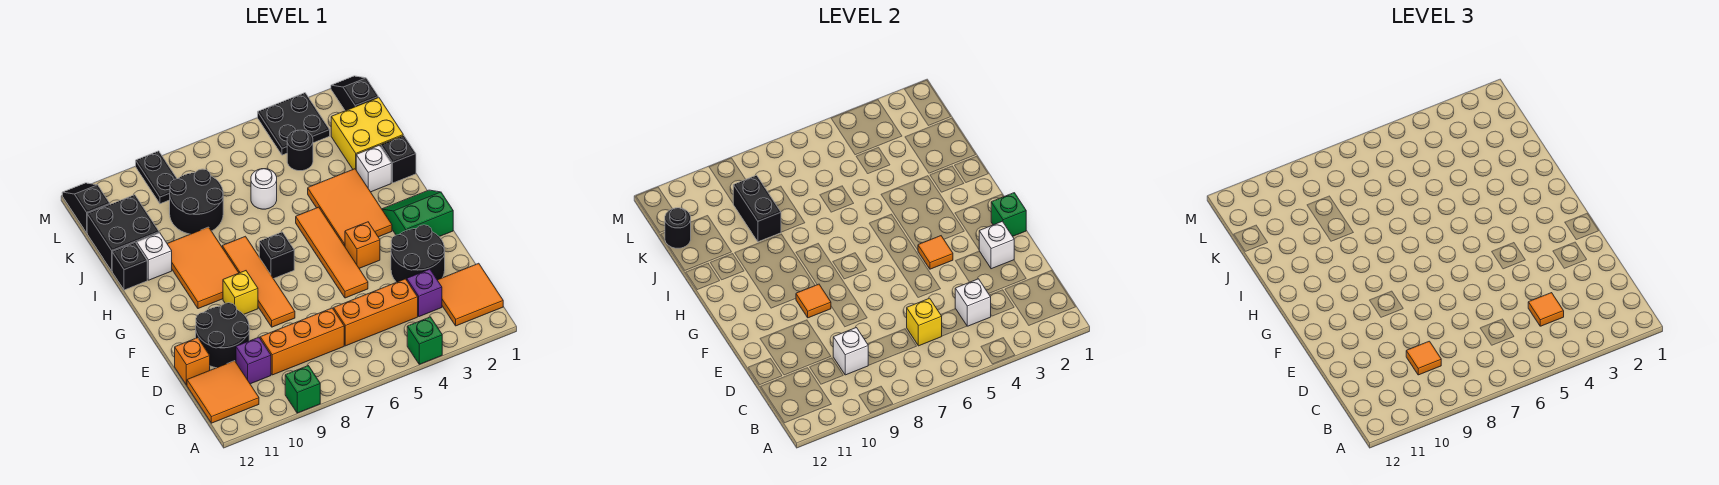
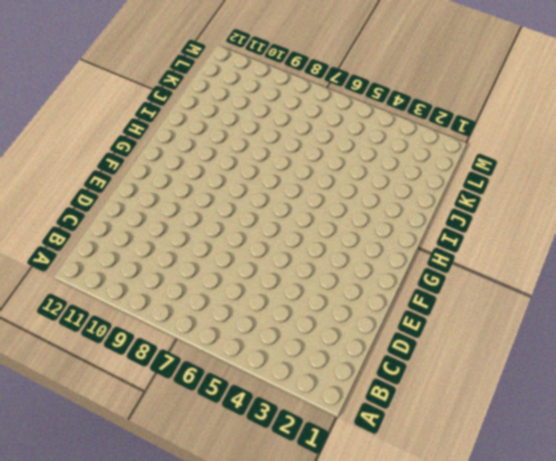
none -> green brick A4 level 1
none -> green brick A9 level 1
none -> orange tile B1:C2 level 1
none -> orange tile B11:C12 level 1

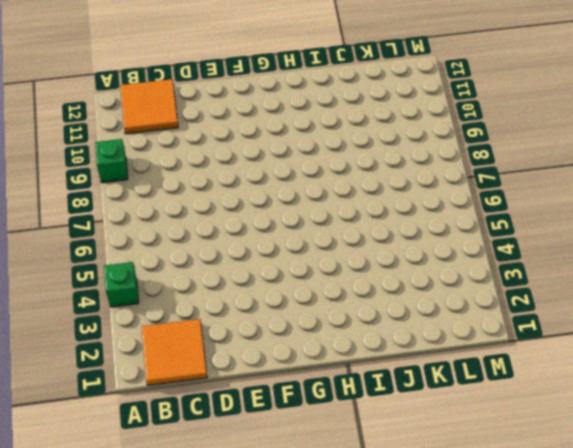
none -> purple brick C3 level 1
none -> orange brick C4:C6 level 1
none -> orange brick C7:C9 level 1
none -> purple brick C10 level 1

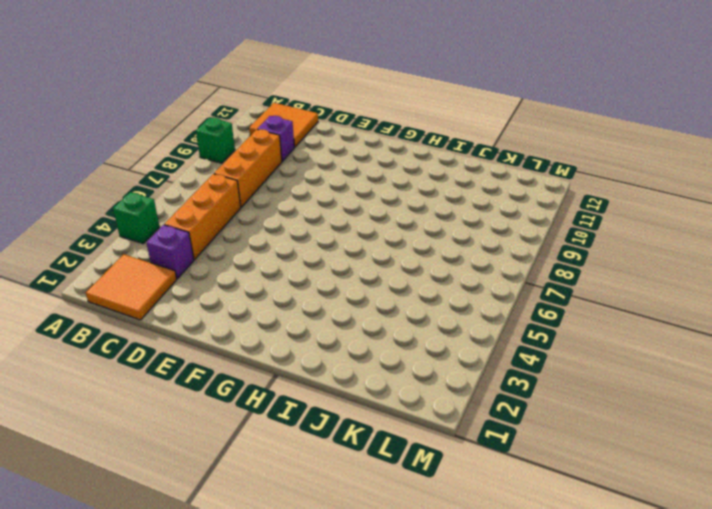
none -> black round brick D2:E3 level 1
none -> black round brick D10:E11 level 1
none -> orange brick D12 level 1
none -> orange tile E5:H5 level 1

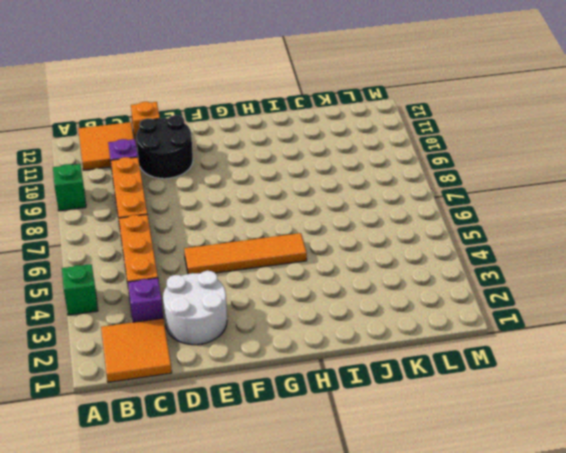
white round brick D2:E3 level 1 -> black round brick D2:E3 level 1
none -> orange tile E8:H8 level 1
none -> green slope F1:G2 level 1 top F
none -> orange brick F4 level 1
none -> yellow brick F9 level 1

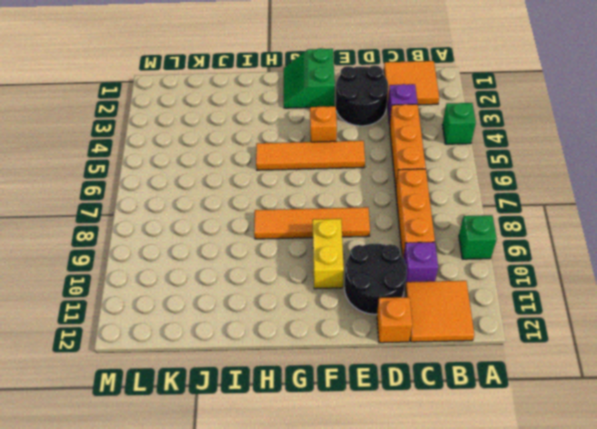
yellow brick F9:F10 level 1 -> yellow brick F9 level 1
none -> orange tile G3:I4 level 1
none -> black brick G7 level 1
none -> orange tile G9:I10 level 1
none -> black brick I1 level 1

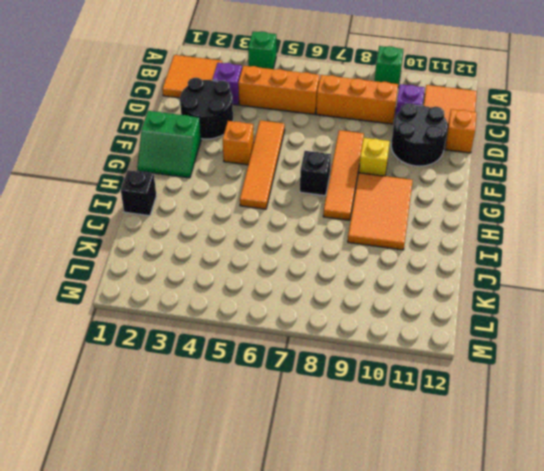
none -> orange tile G3:I4 level 1
none -> white brick I2 level 1
none -> white brick I11 level 1
none -> black brick I12 level 1

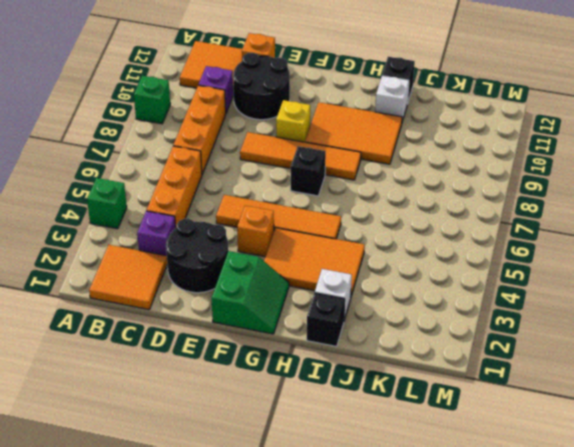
none -> yellow brick J1:K2 level 1
none -> white round brick J6 level 1
none -> black round brick J8:K9 level 1
none -> black brick J11:K12 level 1

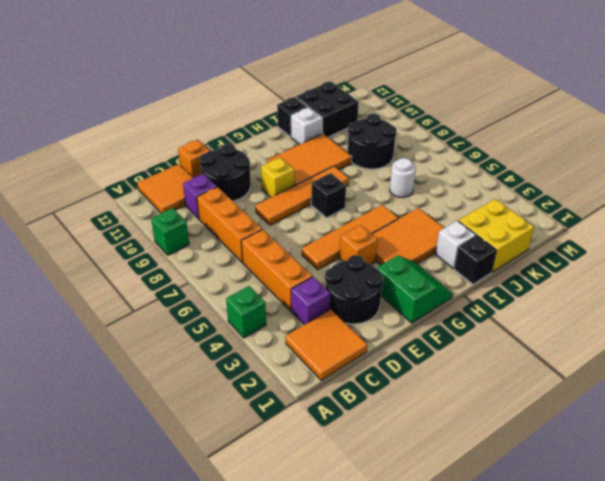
none -> black round brick K4 level 1
none -> black slope L1:M1 level 1 top L
none -> black plate L3:M4 level 1
none -> black plate L9:M9 level 1

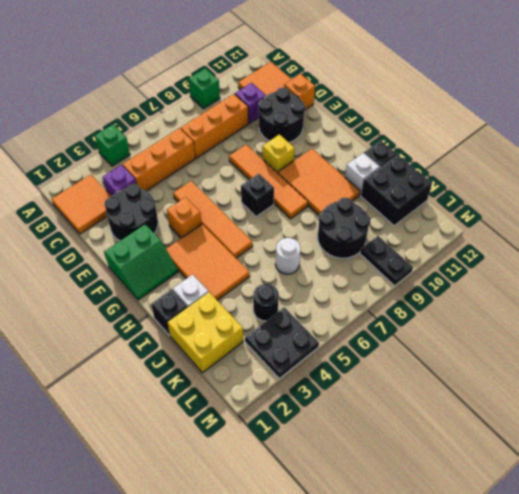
none -> black slope L1:M1 level 1 top L
none -> black slope L12:M12 level 1 top L
none -> white brick C4 level 2
none -> yellow brick C6 level 2

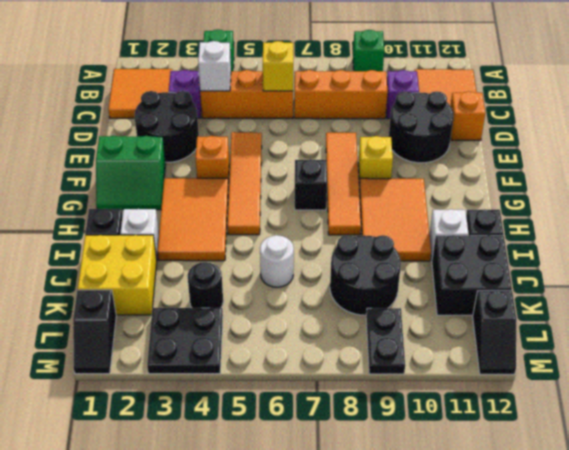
none -> white brick C9 level 2
none -> white brick E2 level 2
none -> green brick F1 level 2
none -> orange tile F4 level 2

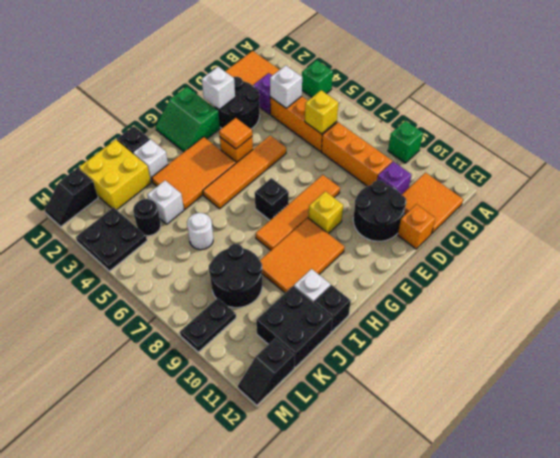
white brick J4 level 1 -> white brick C9 level 2
none -> green brick F1 level 2
none -> orange tile F9 level 2
none -> black brick J9:K9 level 2
none -> black round brick K12 level 2

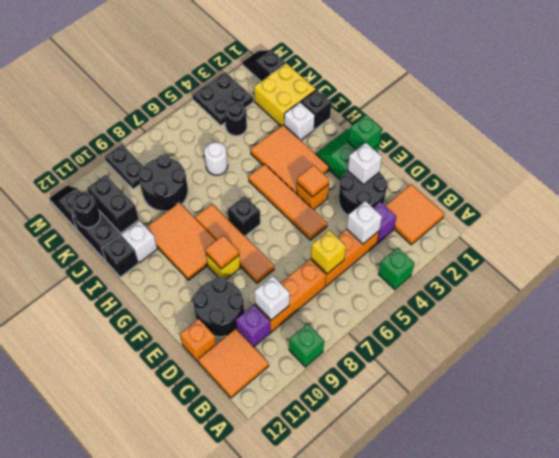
black brick J11:K11 level 2 -> black brick J9:K9 level 2
none -> orange tile C4 level 3
none -> orange tile C9 level 3

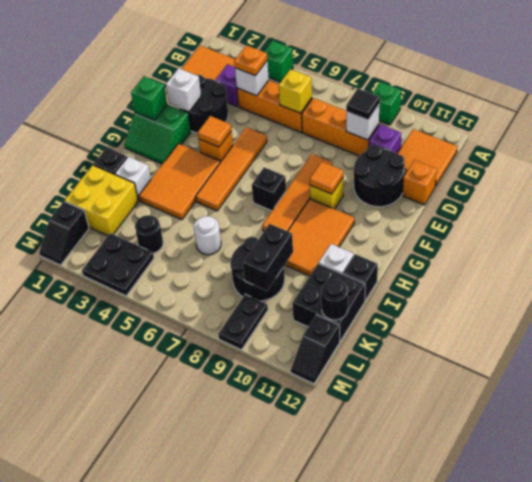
orange plate C4 level 3 -> orange tile C4 level 3
black tile C9 level 3 -> orange tile C9 level 3

